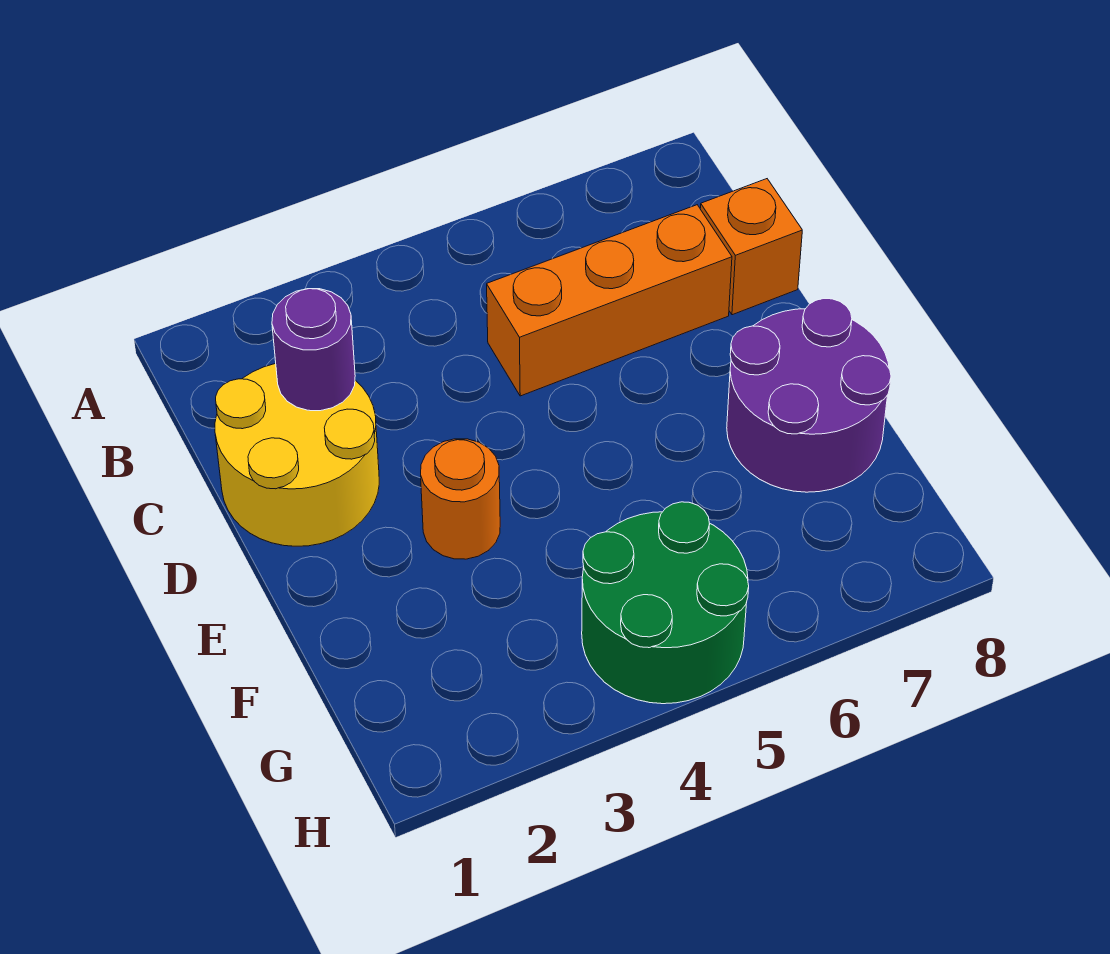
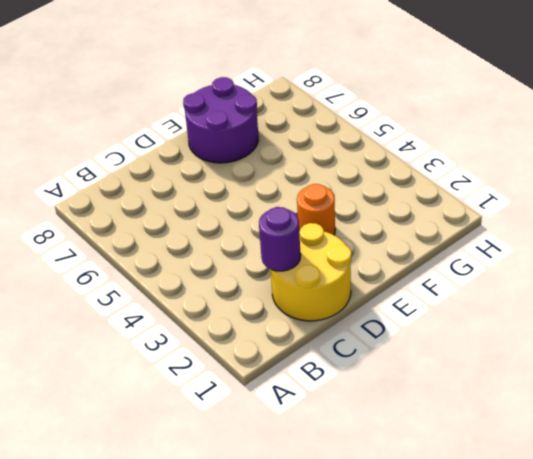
none -> orange brick C5:C7 level 1
none -> orange brick C8 level 1

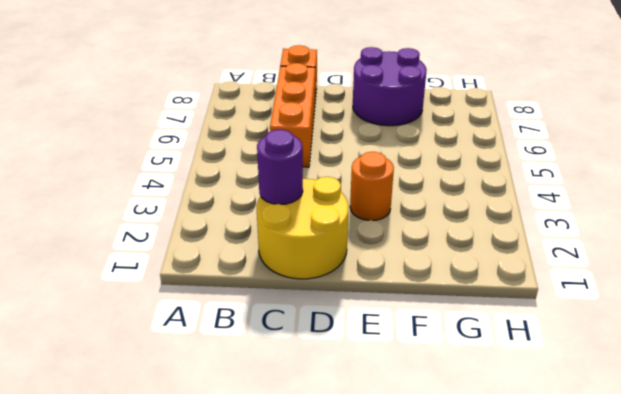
none -> green round brick G4:H5 level 1

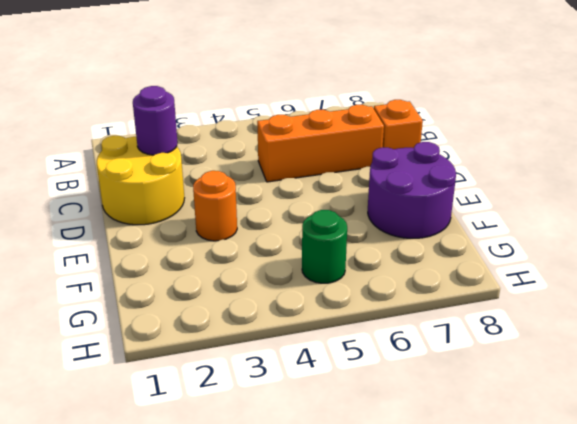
green round brick G5 level 1 -> green round brick G4:H5 level 1

